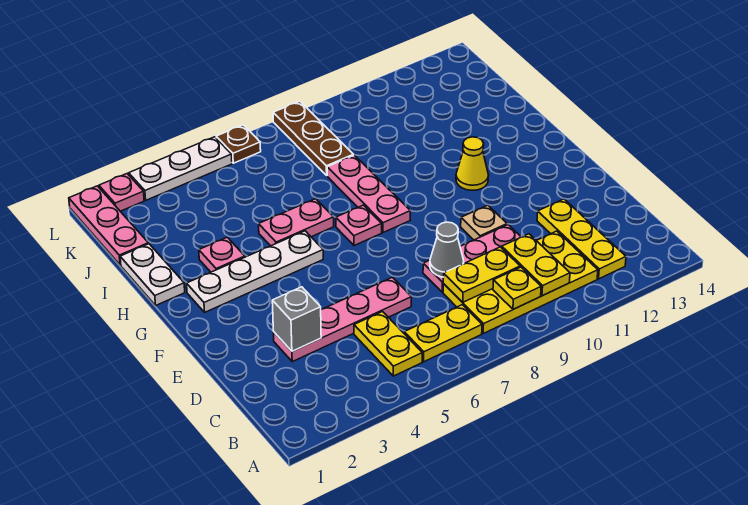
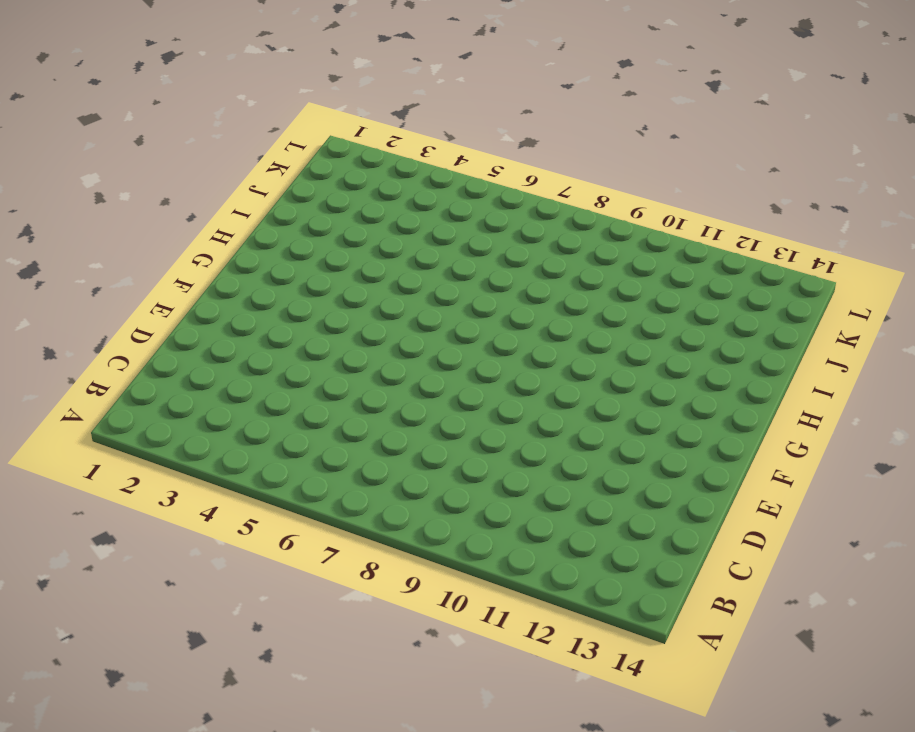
none -> yellow plate B5:C5 level 1
none -> yellow plate B6:B7 level 1
none -> yellow plate B8:C11 level 1

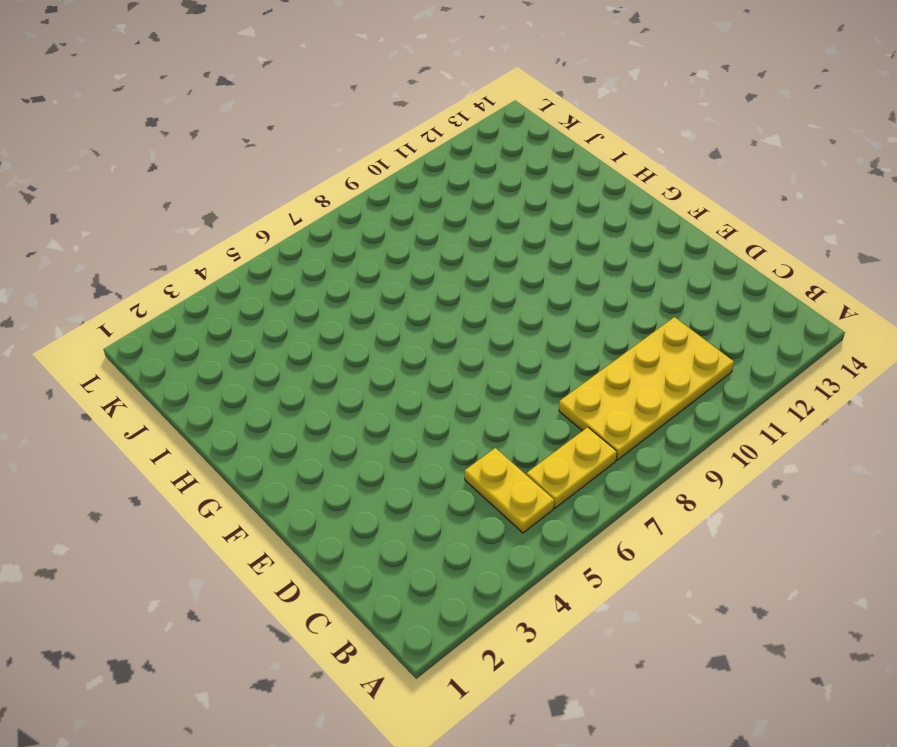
none -> yellow plate B12:D12 level 1
none -> pink plate D3:D6 level 1
none -> pink plate D8:D10 level 1

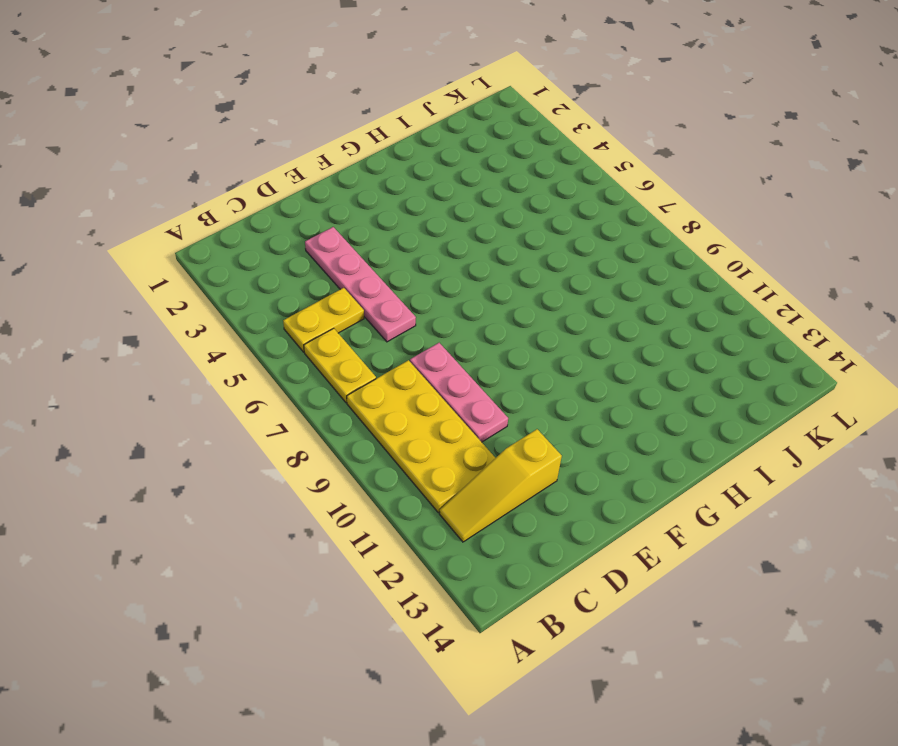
yellow slope B12:D12 level 1 top D -> yellow plate B12:D12 level 1
none -> tan plate E10 level 1
none -> white plate G2:G5 level 1
none -> pink plate G7 level 1

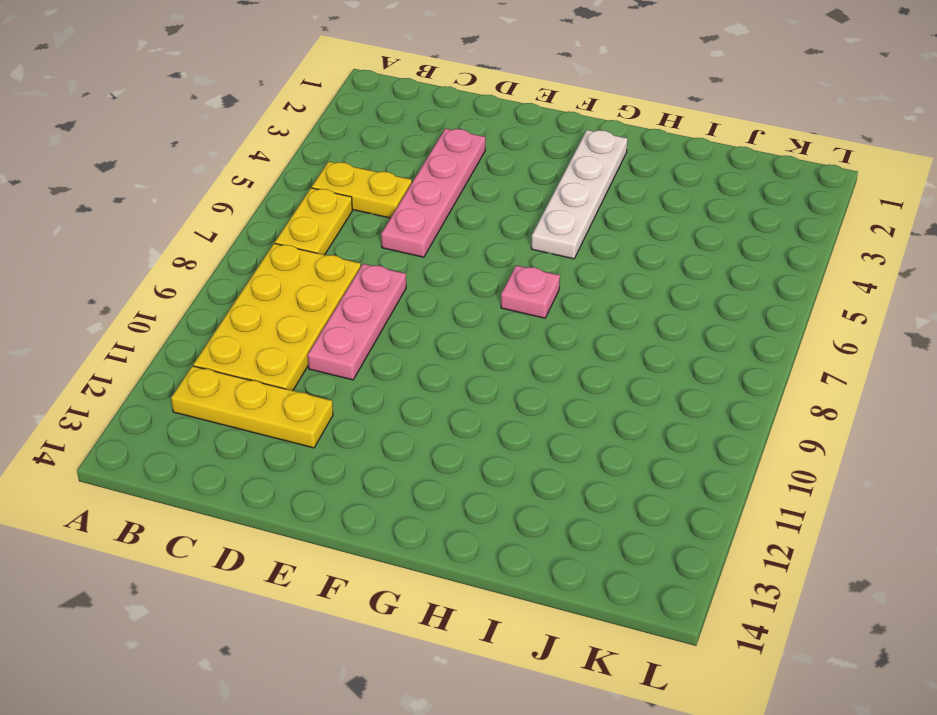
none -> tan plate E10 level 1
none -> pink plate G8:I8 level 1
none -> yellow cone G11 level 1

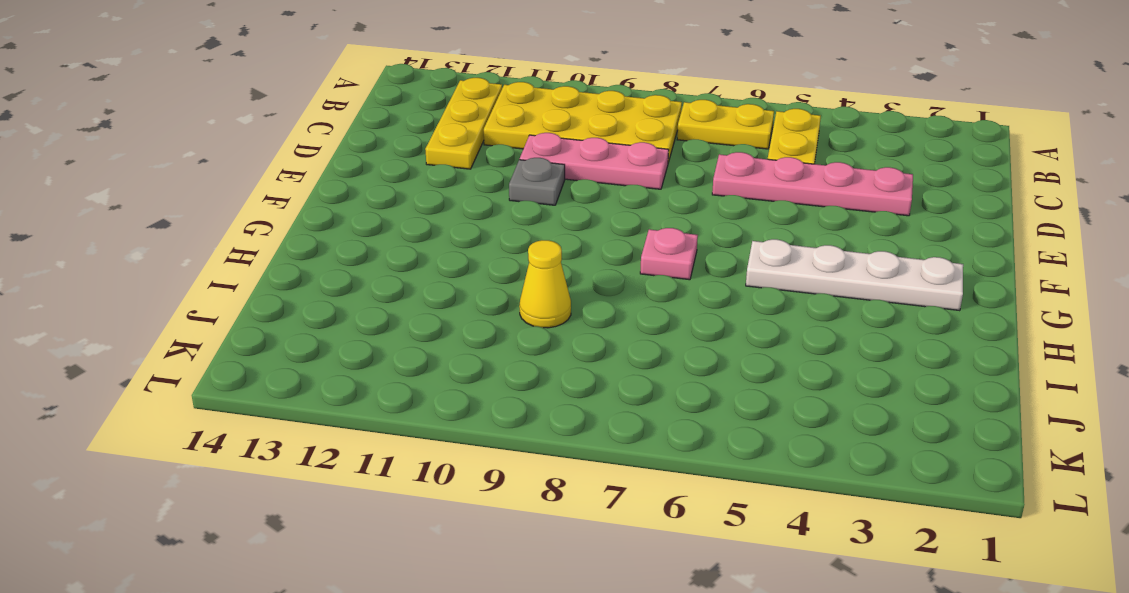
grey plate E10 level 1 -> tan plate E10 level 1
yellow cone I9 level 1 -> yellow cone G11 level 1
none -> pink plate G8:I8 level 1
none -> white plate H1:I1 level 1
none -> pink plate H3 level 1

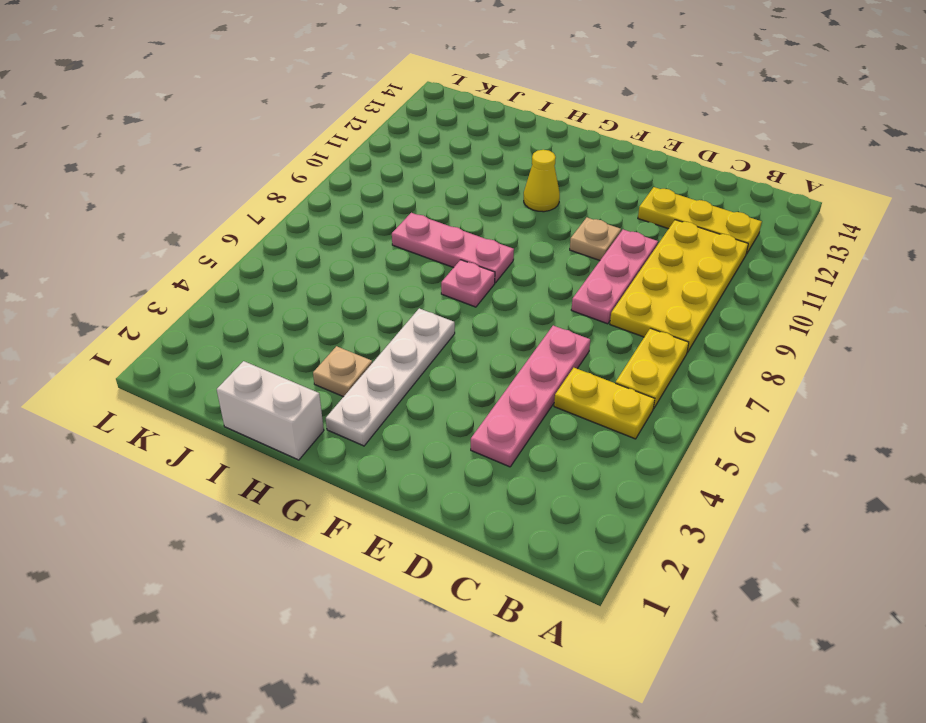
white brick H1:I1 level 1 -> white plate H1:I1 level 1
tan plate H3 level 1 -> pink plate H3 level 1
none -> pink plate H5:H6 level 1
none -> pink plate J1:L1 level 1
none -> brown plate J8:L8 level 1

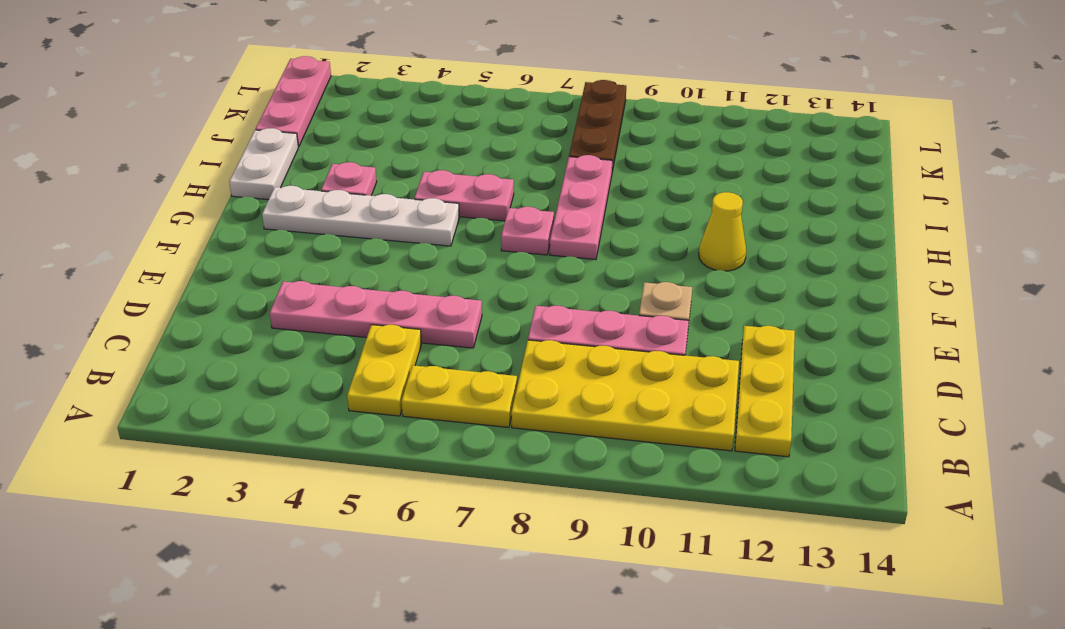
none -> pink plate L2 level 1
none -> white plate L3:L5 level 1
none -> brown plate L6 level 1

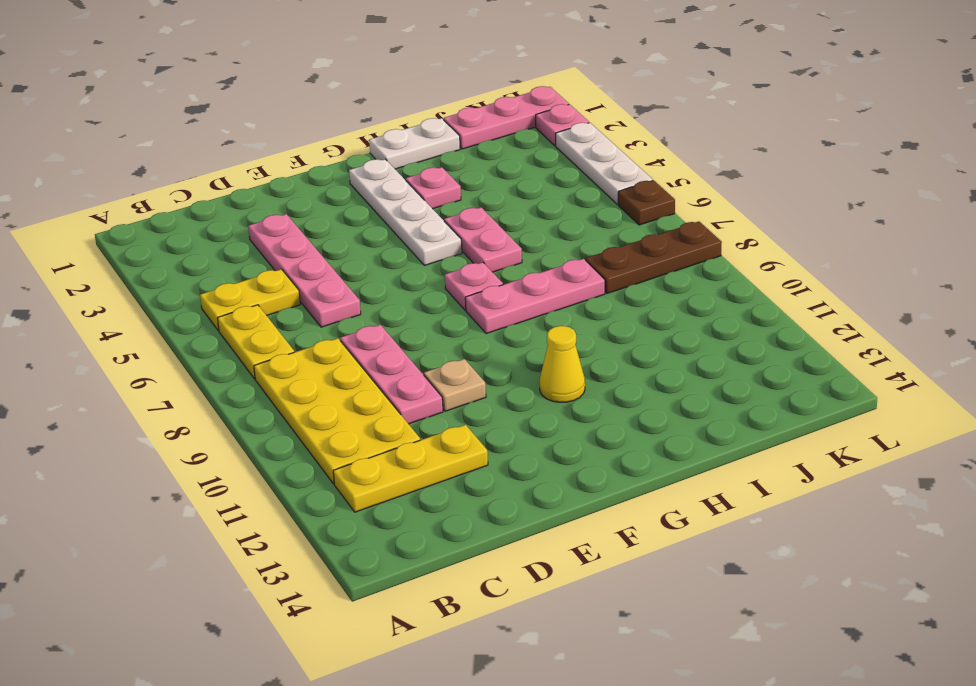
none -> yellow plate B9 level 2
none -> yellow plate B10:C10 level 2
none -> yellow plate C8:C9 level 2

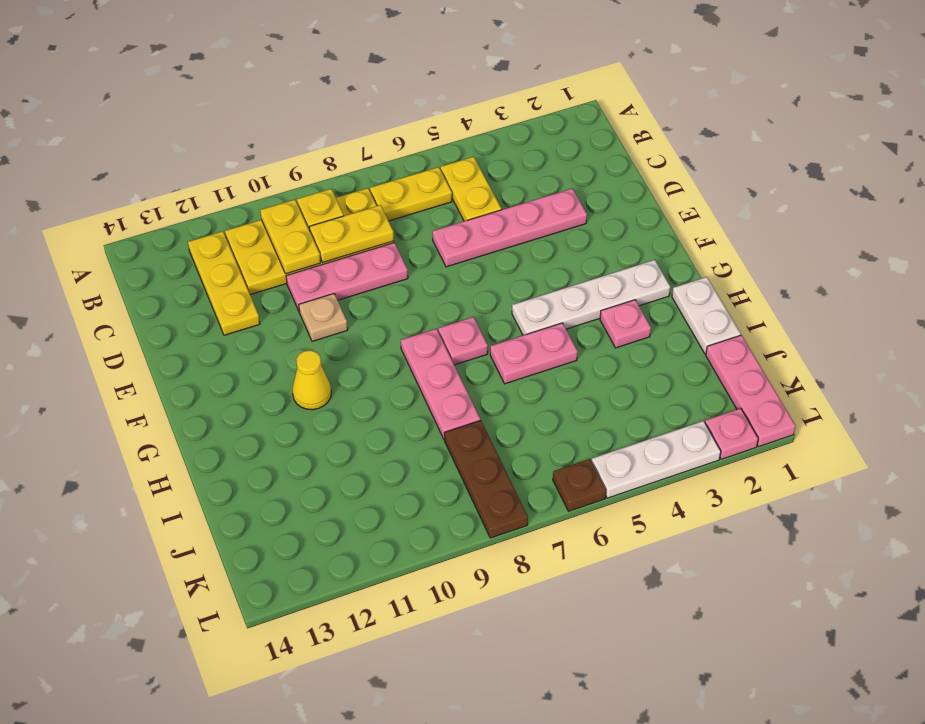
none -> grey brick D3 level 2
none -> grey cone D8 level 2

